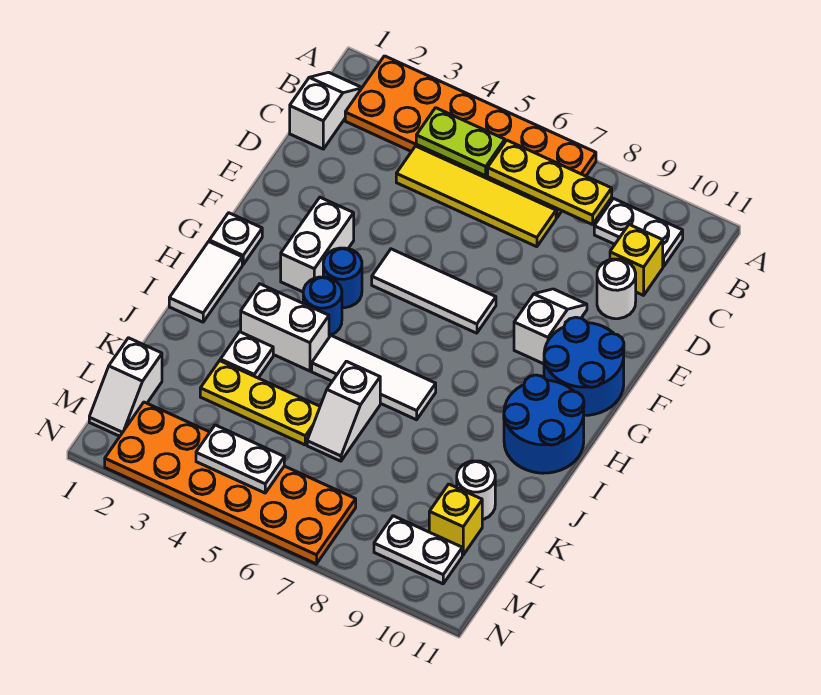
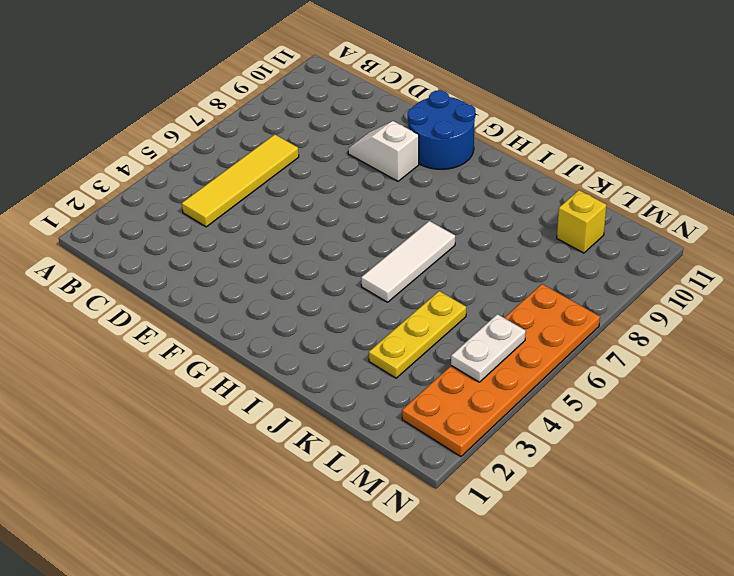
none -> orange plate A2:B7 level 1
none -> white slope B1:C1 level 1 top C
none -> white plate B9:B10 level 1

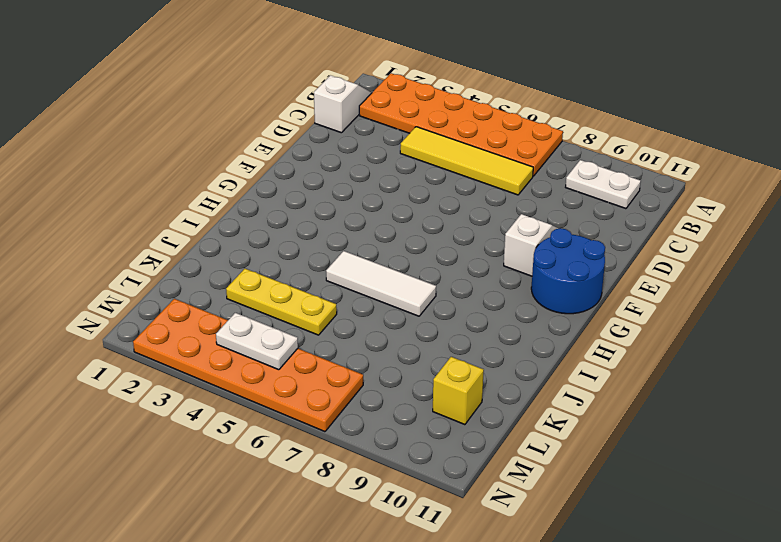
none -> yellow brick C10 level 1
none -> white round brick D10 level 1
none -> white brick F3:G3 level 1

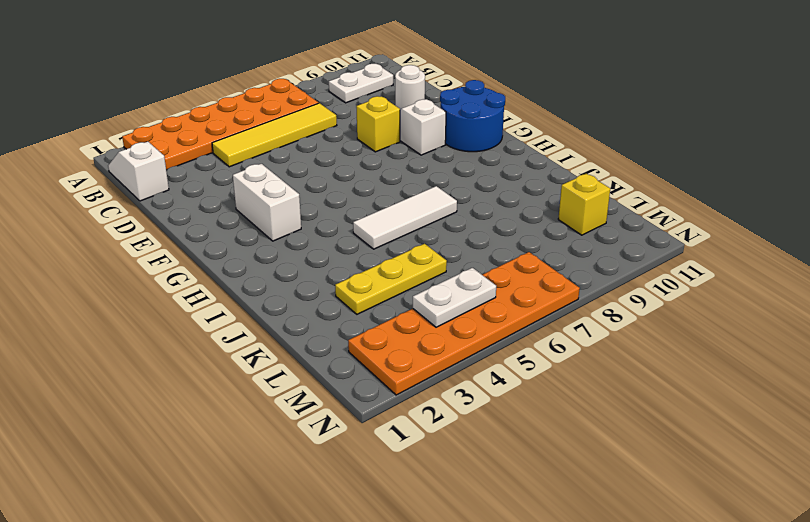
yellow brick E8 level 1 -> yellow brick C10 level 1
none -> white tile F5:F7 level 1
none -> white plate G1 level 1
none -> blue round brick G4 level 1

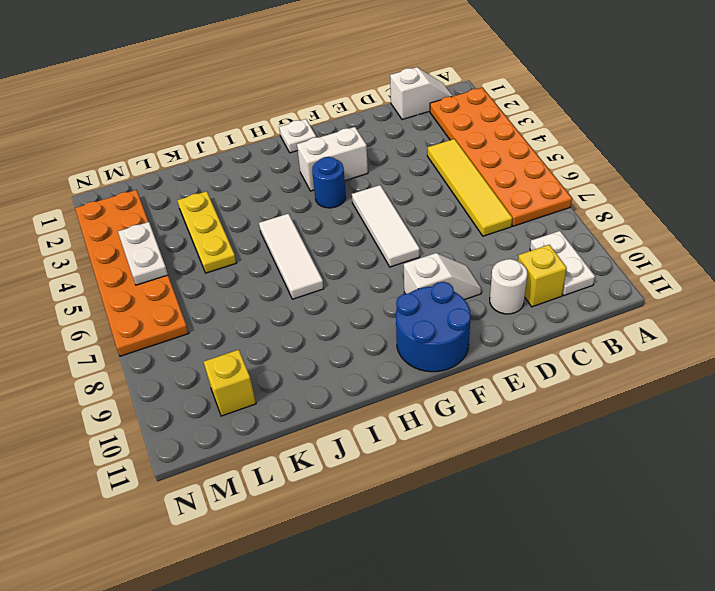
none -> white tile H1:I1 level 1
none -> blue round brick H4 level 1
none -> blue round brick H10:I11 level 1

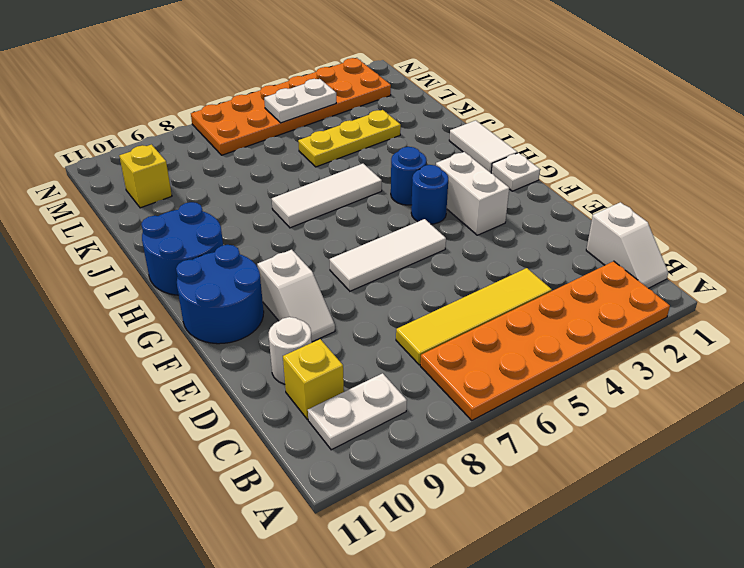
none -> white brick I3:I4 level 1
none -> white plate J3 level 1
none -> white slope J6:K6 level 1 top J

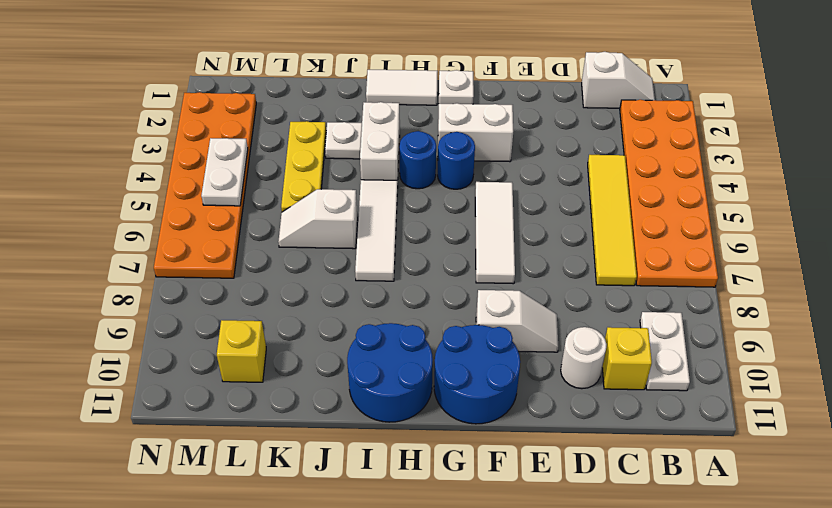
none -> white round brick K10 level 1
none -> white slope L1:M1 level 1 top L
none -> white plate M9:M10 level 1

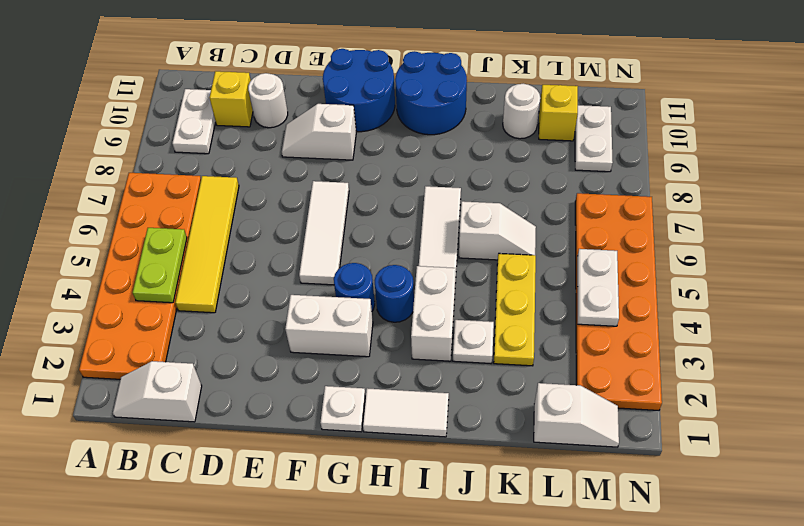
none -> yellow plate B6:B8 level 2

